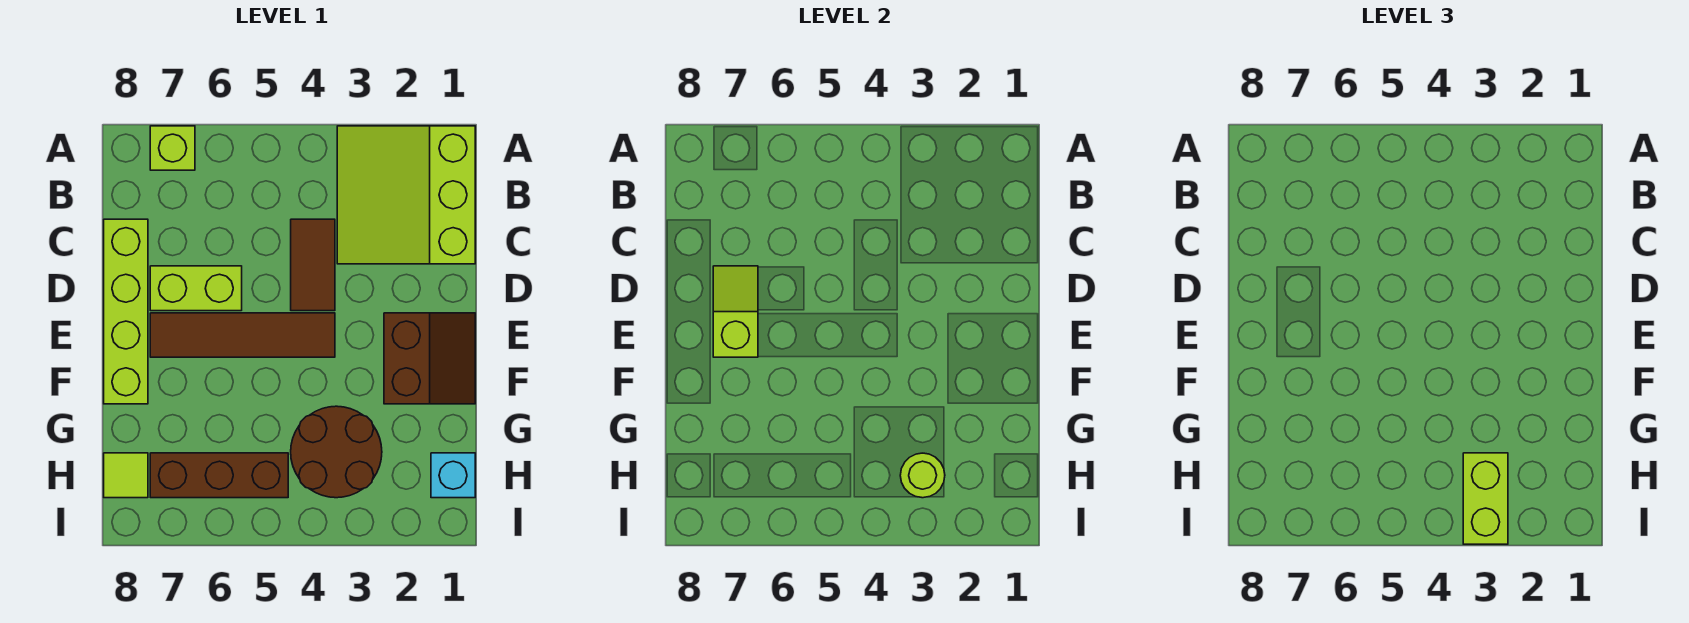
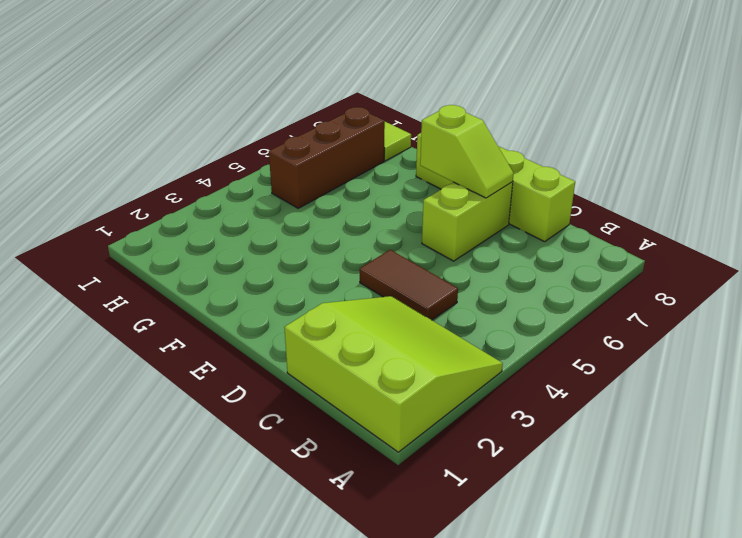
none -> lime brick A7 level 1
none -> brown slope E1:F2 level 1 top 2
none -> brown tile E4:E7 level 1

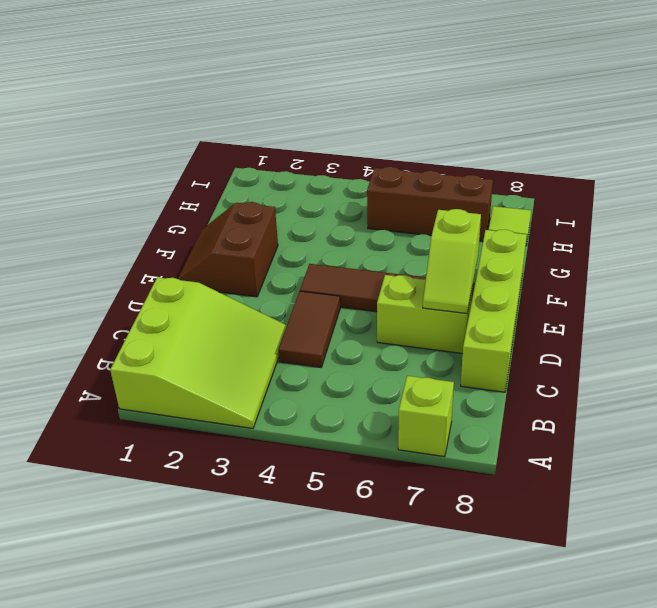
none -> brown round brick G3:H4 level 1
none -> cyan brick H1 level 1
none -> lime round brick H3 level 2

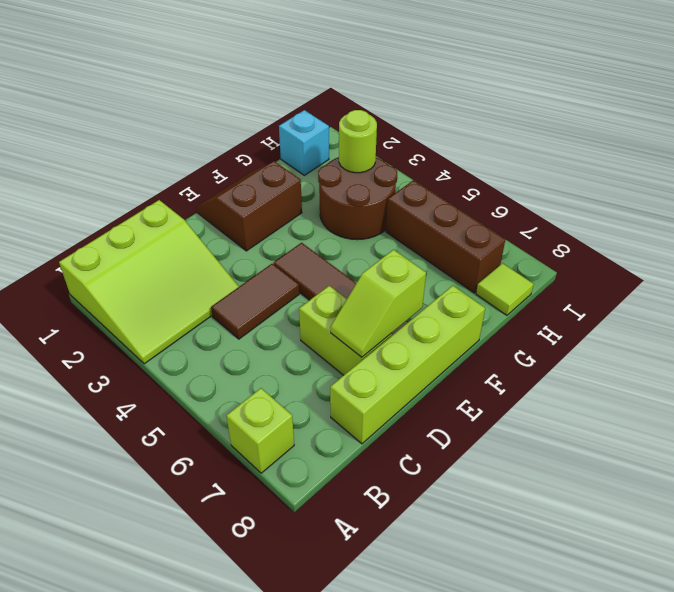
none -> lime brick H3:I3 level 3

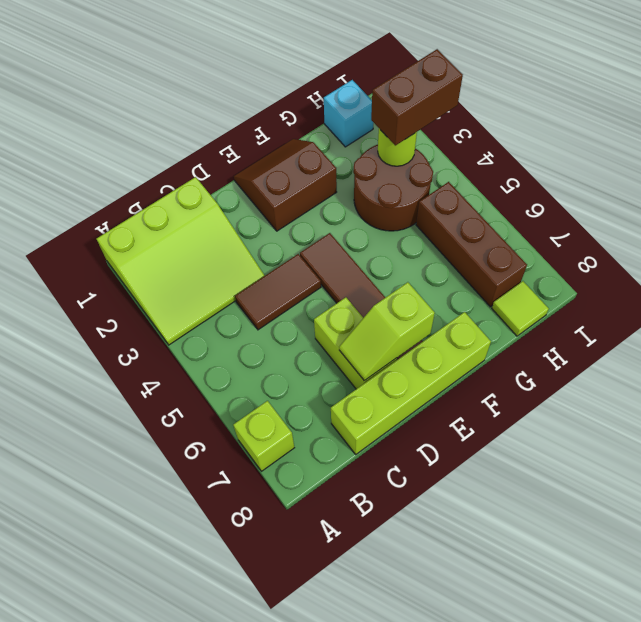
brown brick H3:I3 level 3 -> lime brick H3:I3 level 3

